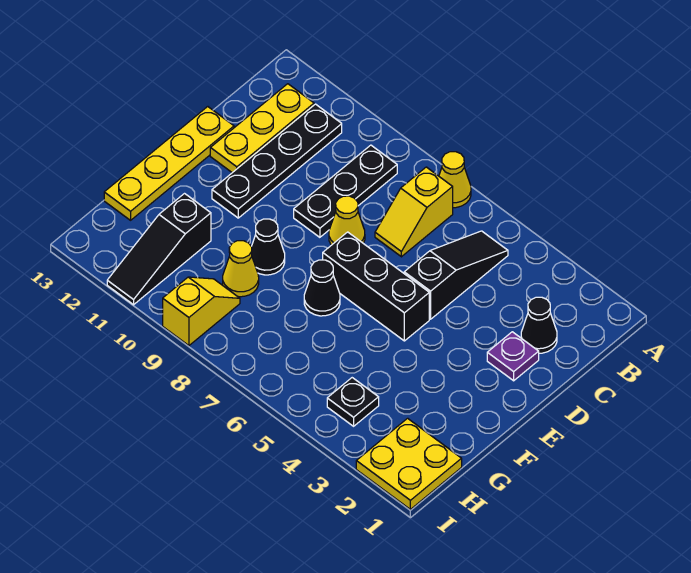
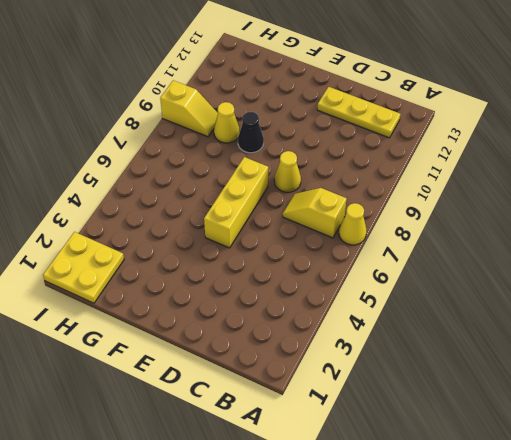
yellow brick E5:E7 level 1 -> black brick E5:E7 level 1
none -> black slope B5:D5 level 1 top D
none -> black plate B9:D9 level 1
none -> black plate B11:E11 level 1

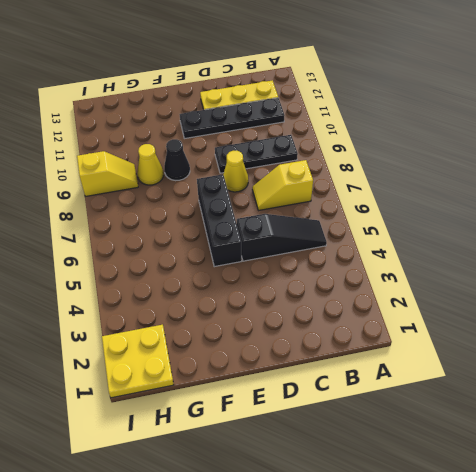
none -> yellow cone A7 level 1
none -> black cone C2 level 1
none -> purple plate D2 level 1

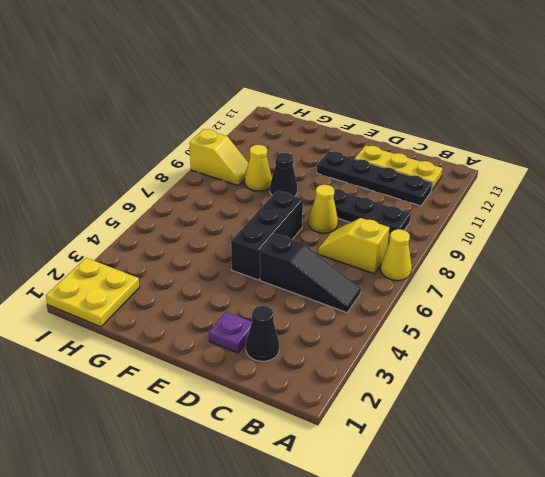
none -> yellow plate D13:G13 level 1
none -> black cone F7 level 1
none -> black slope G11:I11 level 1 top G

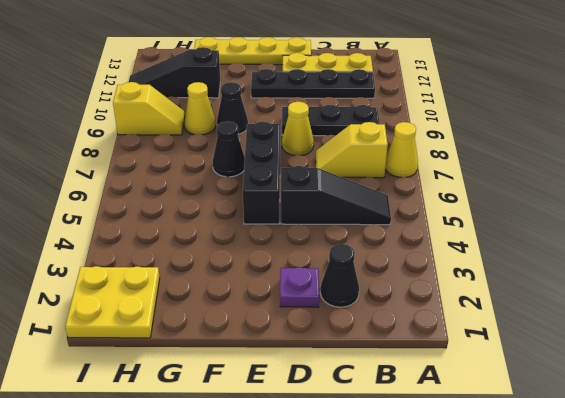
none -> black plate H4 level 1

